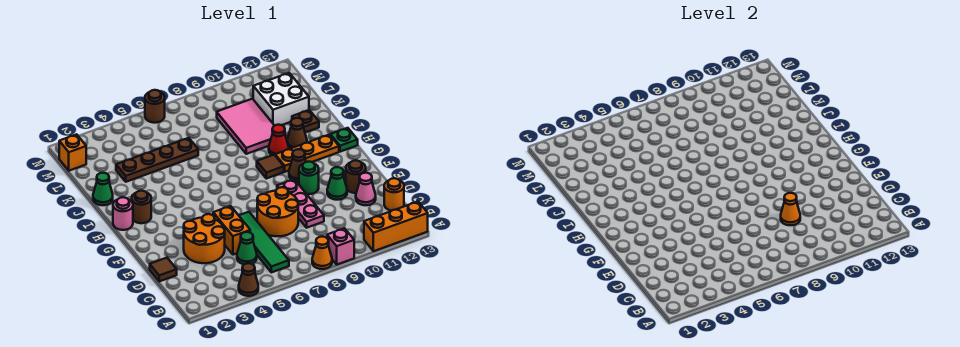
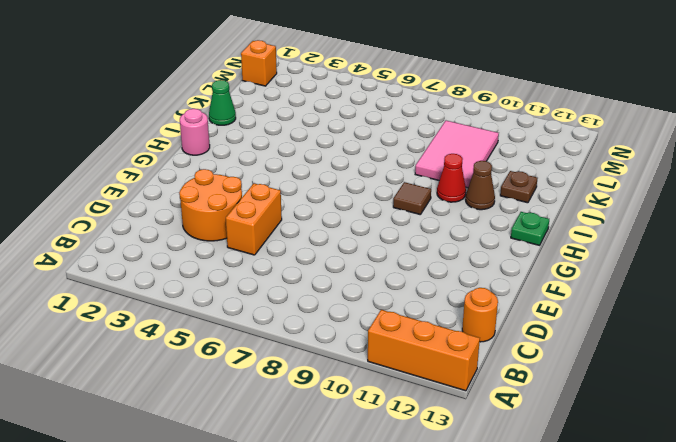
none -> brown cone A4 level 1
none -> orange cone A8 level 1
none -> pink brick A9 level 1
none -> green tile B6:E6 level 1

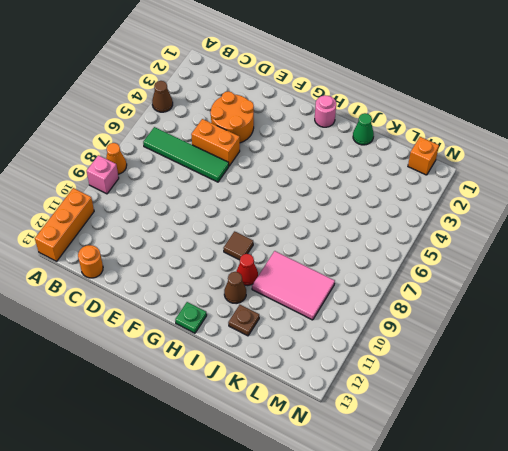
none -> green cone C5 level 1
none -> brown tile D1 level 1
none -> orange round brick D7:E8 level 1
none -> pink plate D9:F9 level 1

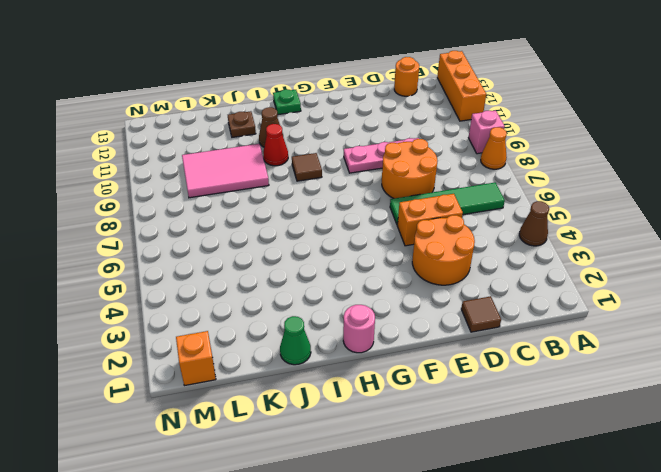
none -> green cone C5 level 1
none -> pink cone D12 level 1
none -> green cone E11 level 1
none -> brown round brick E12 level 1

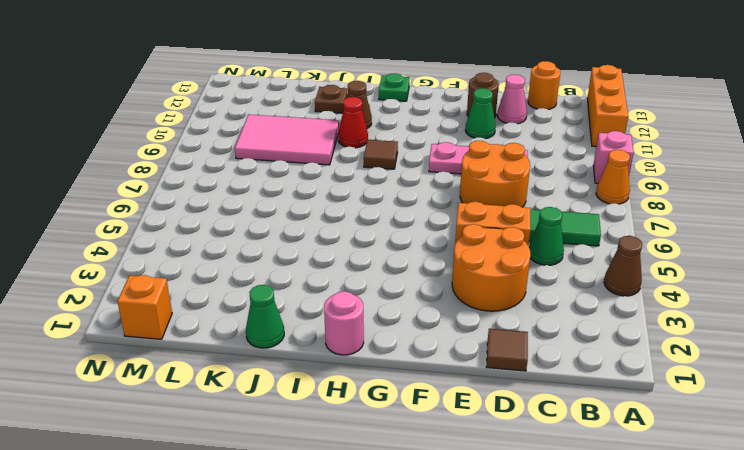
none -> green round brick F10 level 1
none -> brown cone G10 level 1
none -> brown round brick H2 level 1
none -> orange plate H10:H12 level 1

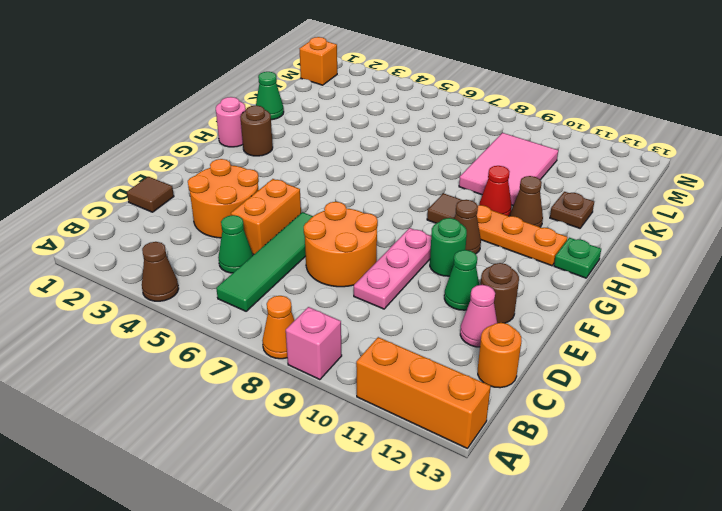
none -> brown plate K3:K6 level 1
none -> white brick K11:L12 level 1
none -> brown round brick N6 level 1
none -> orange cone D9 level 2

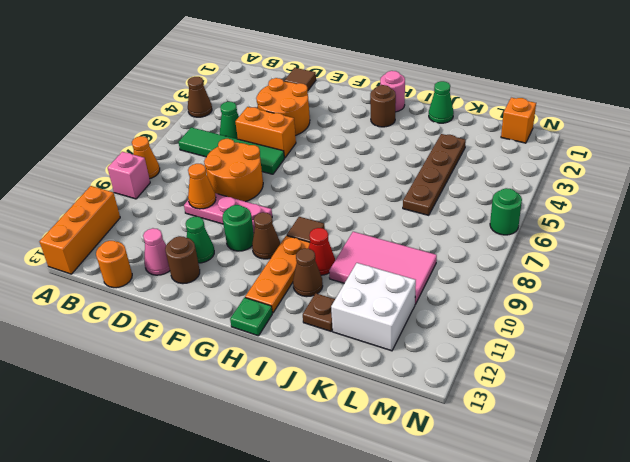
green round brick N6 level 1 -> brown round brick N6 level 1

